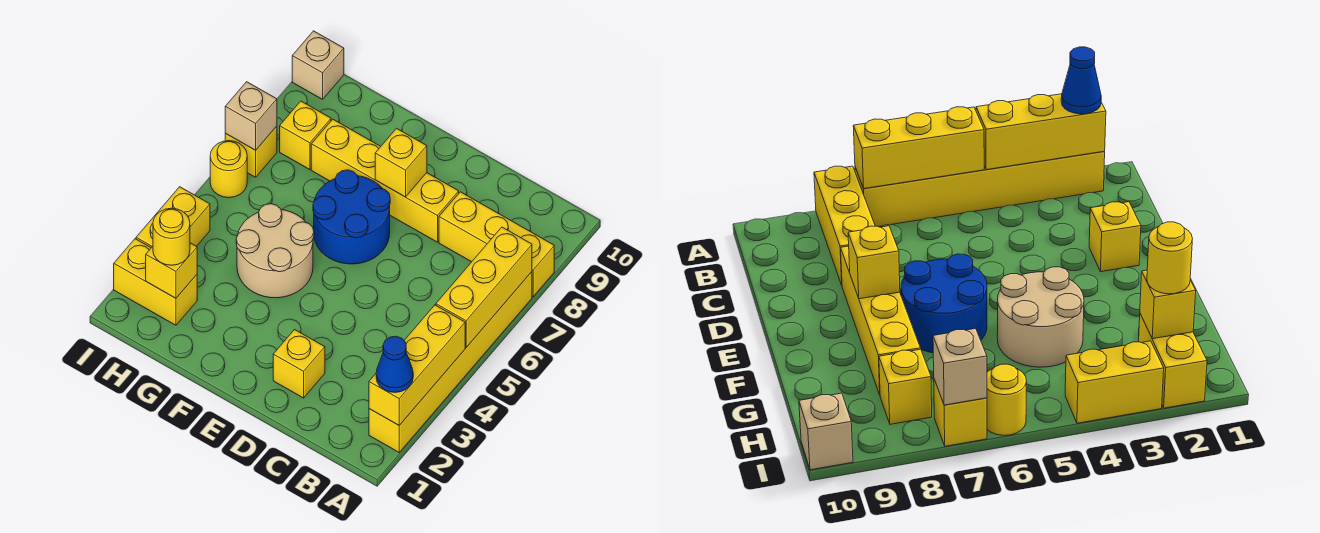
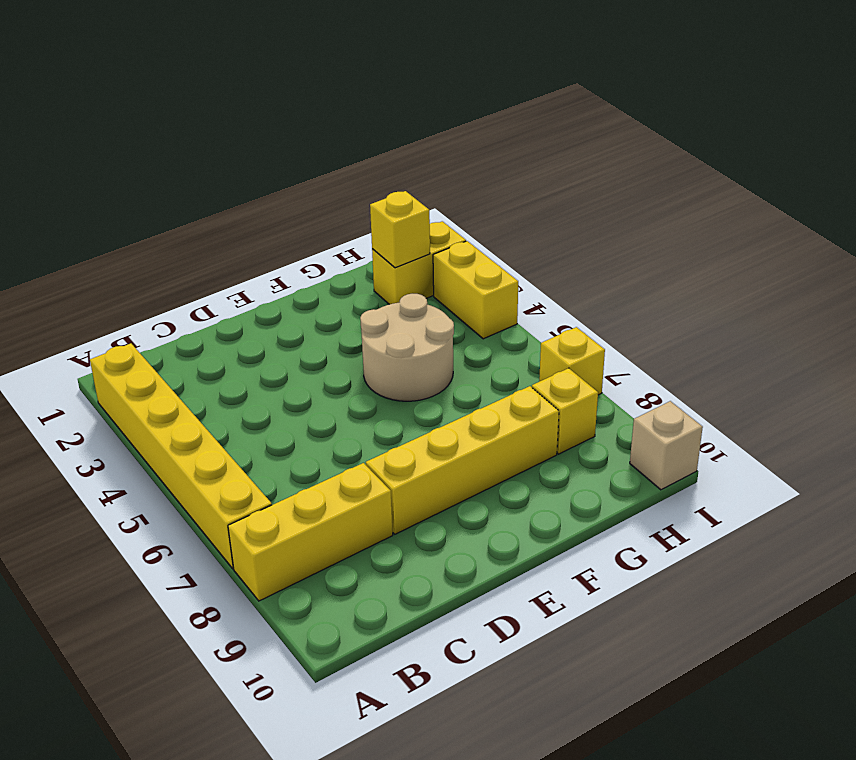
none -> yellow brick D2 level 1
none -> blue round brick E6:F7 level 1
none -> yellow round brick I6 level 1

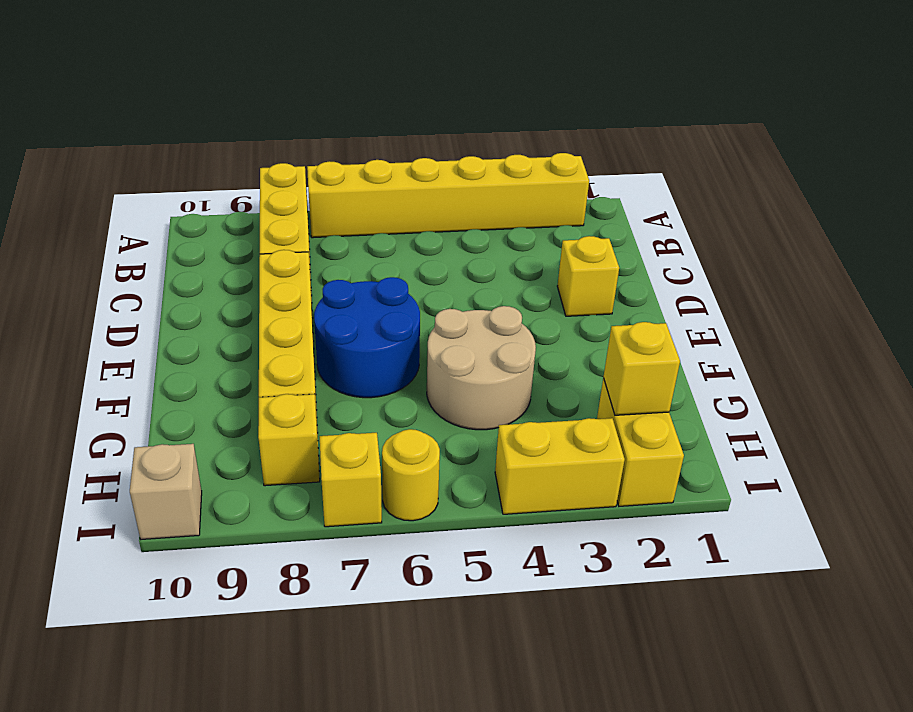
none -> yellow brick A2:A4 level 2
none -> yellow brick A5:A7 level 2
none -> yellow brick E8 level 2

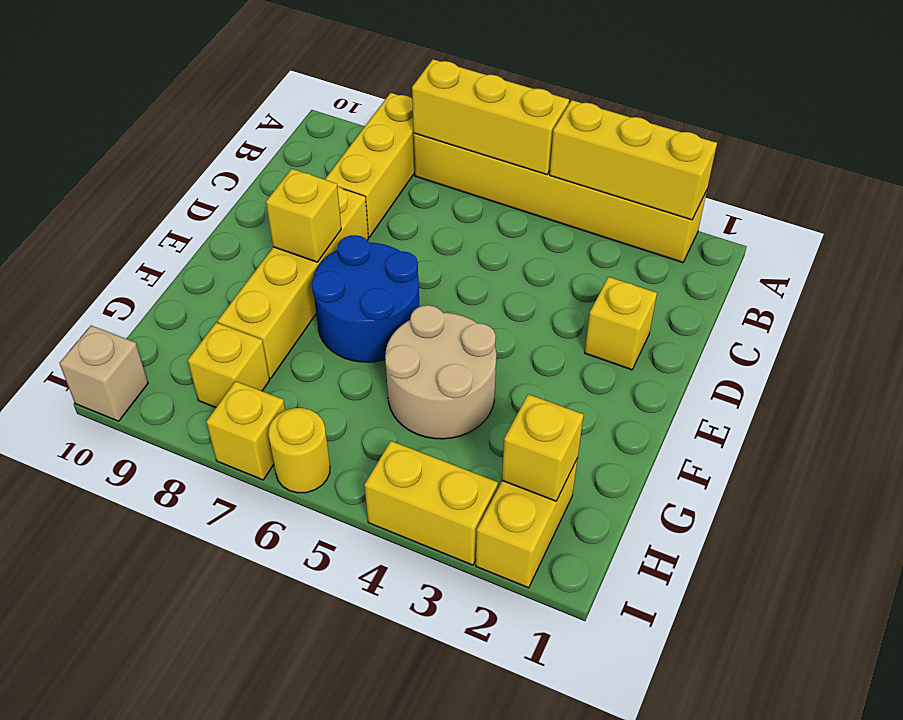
none -> tan brick I7 level 2
none -> blue cone A2 level 3
none -> yellow round brick H2 level 3

